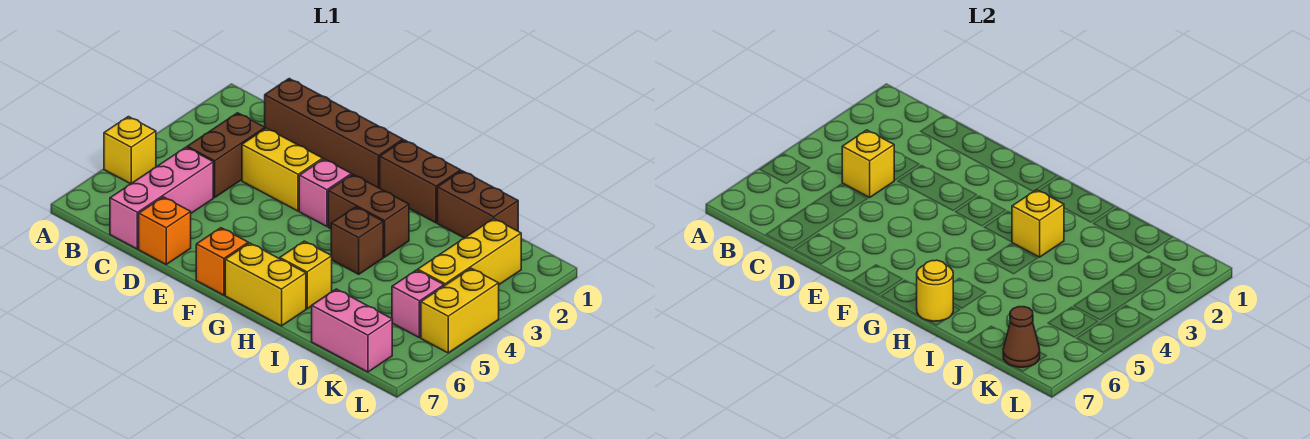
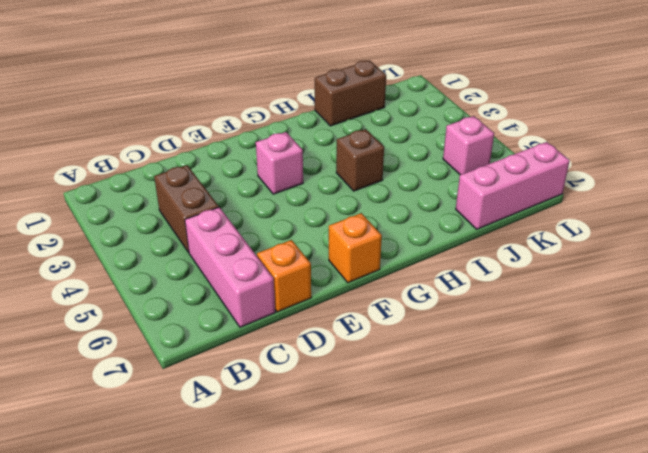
pink brick J7:L7 level 1 -> pink brick J7:K7 level 1
none -> yellow brick A5 level 1
none -> brown brick C1:F1 level 1
none -> yellow brick D3:E3 level 1

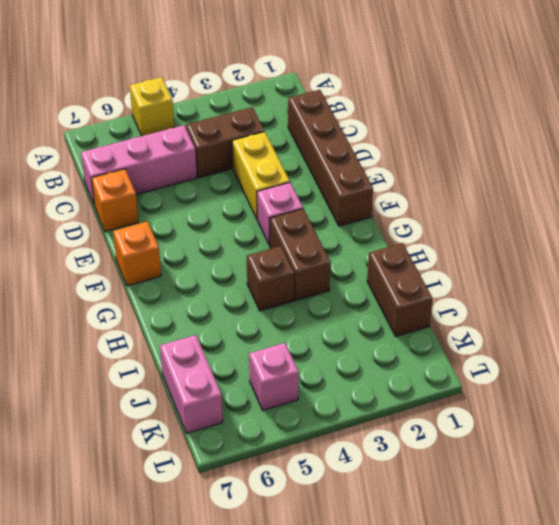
none -> brown brick G1:H1 level 1
none -> yellow brick G7:H7 level 1
none -> yellow brick H6 level 1

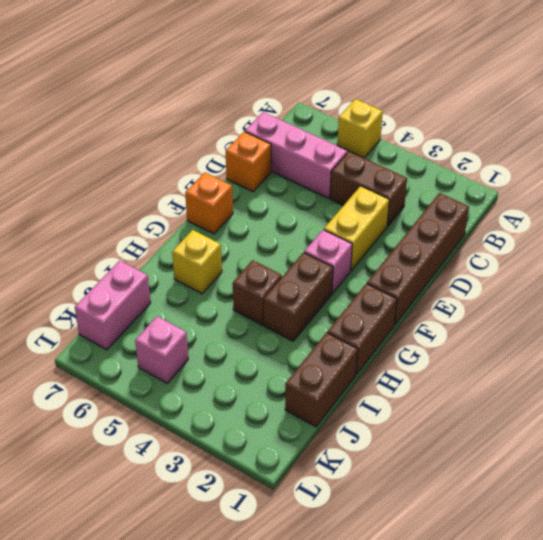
none -> yellow brick G7:H7 level 1
none -> yellow brick K2:K4 level 1
none -> yellow brick L4:L5 level 1

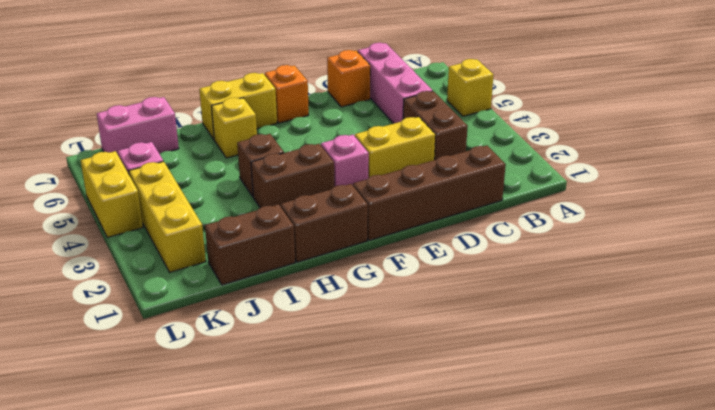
none -> yellow brick C4 level 2
none -> yellow brick H3 level 2
none -> yellow round brick H7 level 2

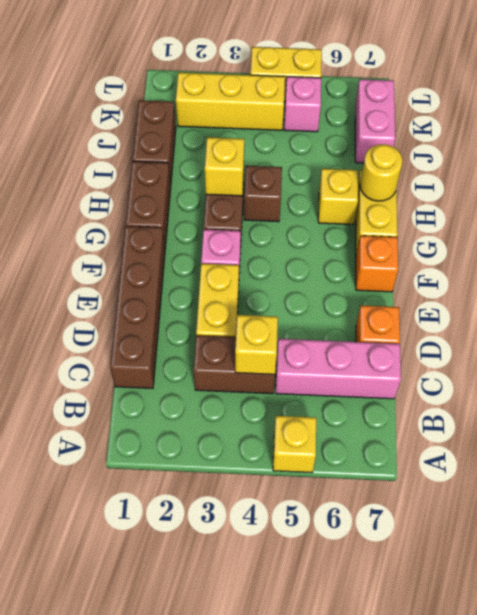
none -> brown cone K7 level 2

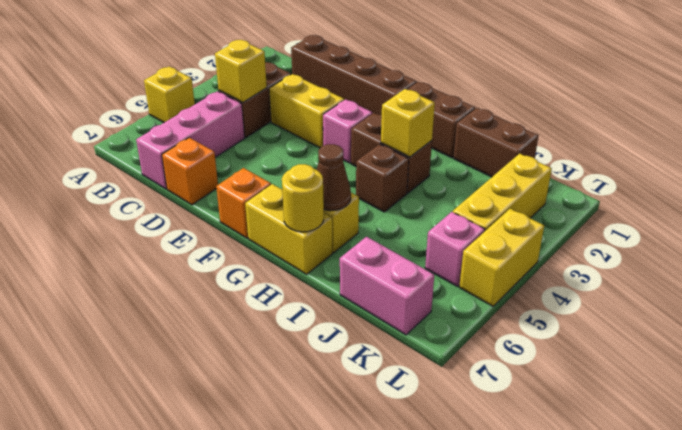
brown cone H6 level 2 -> brown cone K7 level 2

